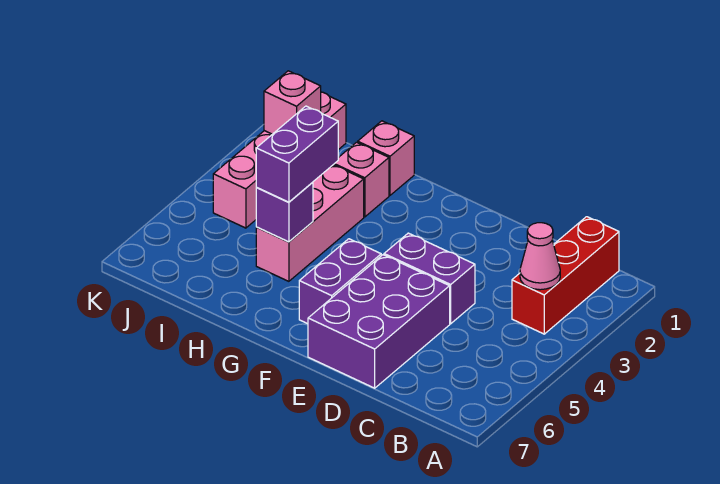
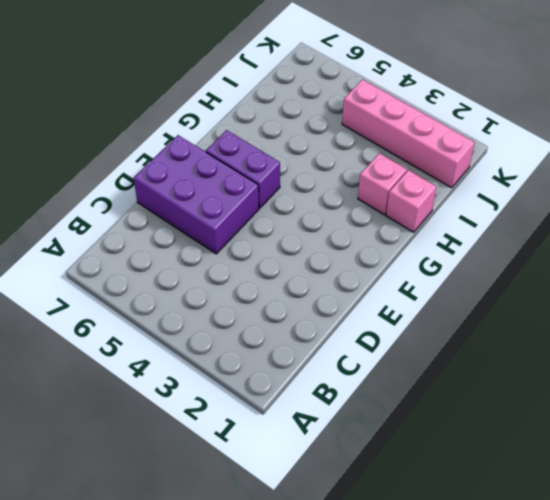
none -> red brick B1:B3 level 1
none -> purple brick D4:E4 level 1
none -> pink brick H3:H5 level 1

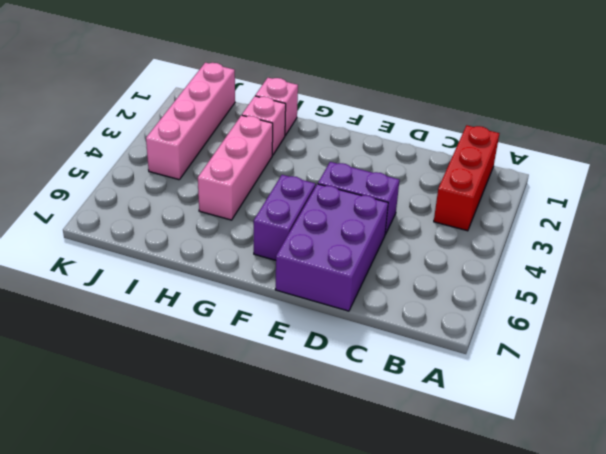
none -> pink cone B3 level 2
none -> purple brick H5 level 2
none -> pink brick J2 level 2

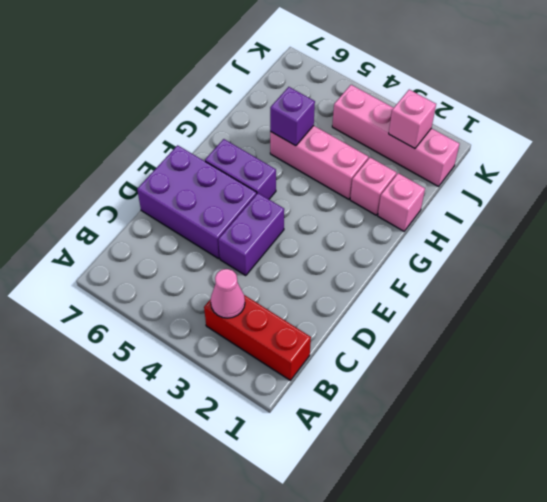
none -> purple brick H4:H5 level 3

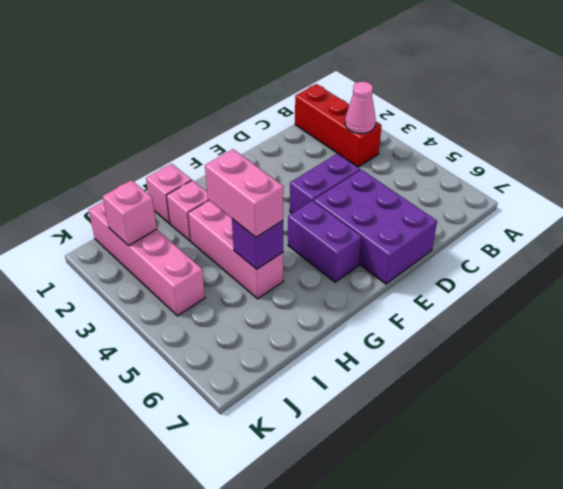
pink brick H4:H5 level 3 -> purple brick H4:H5 level 3

